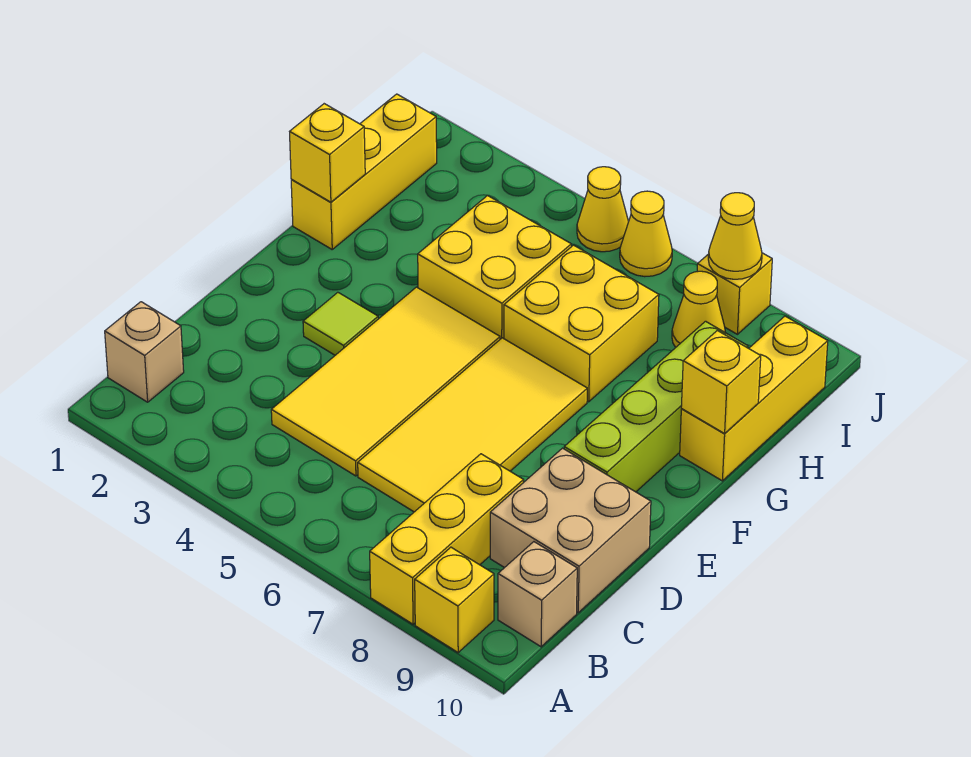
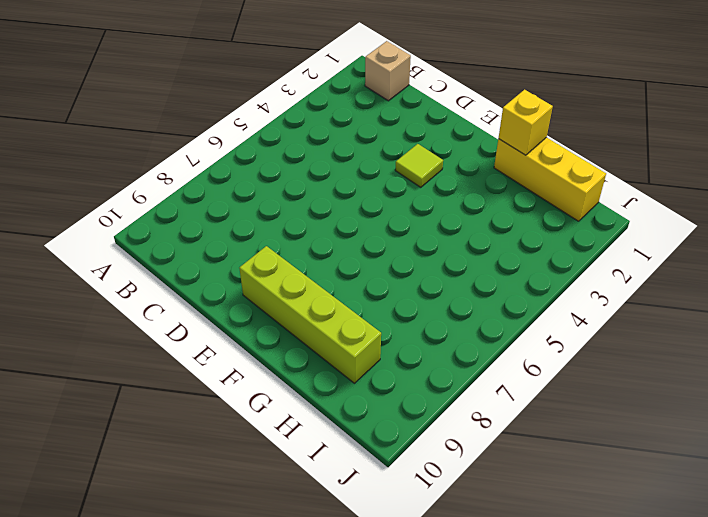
none -> yellow brick A8:C8 level 1
none -> yellow brick A9 level 1
none -> tan brick B10 level 1

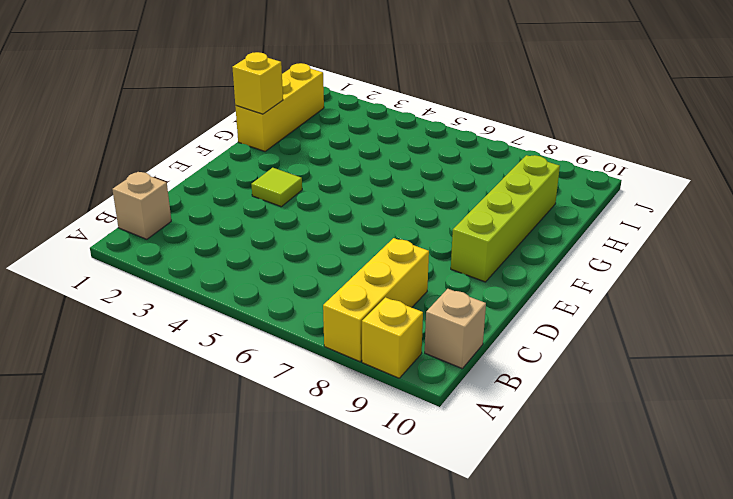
none -> yellow tile C4:F5 level 1
none -> yellow tile C6:F7 level 1
none -> tan brick C9:D10 level 1

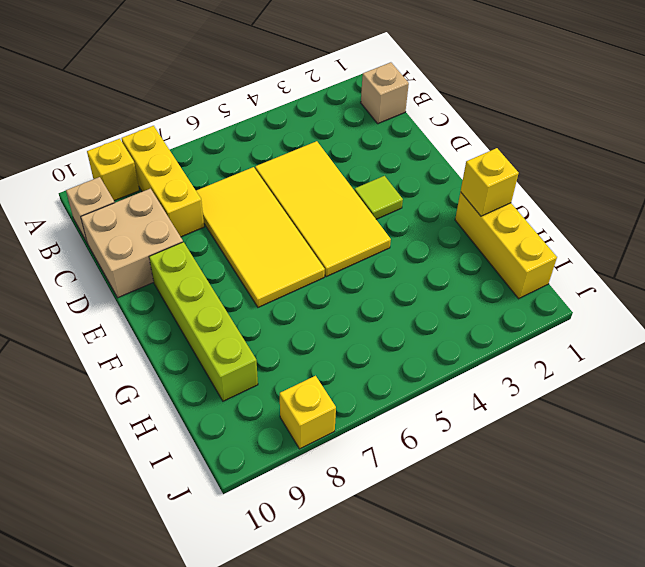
none -> yellow brick G4:H5 level 1
none -> yellow brick G6:H7 level 1
none -> yellow brick G10:I10 level 1

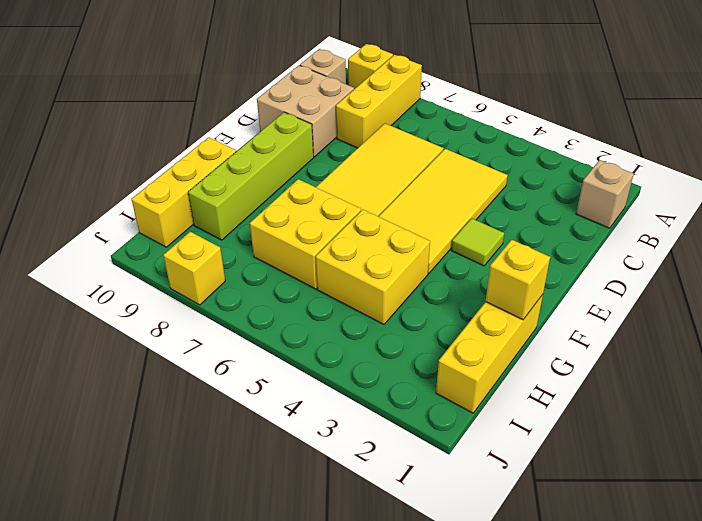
none -> yellow cone I8 level 1
none -> yellow cone J5 level 1
none -> yellow cone J6 level 1

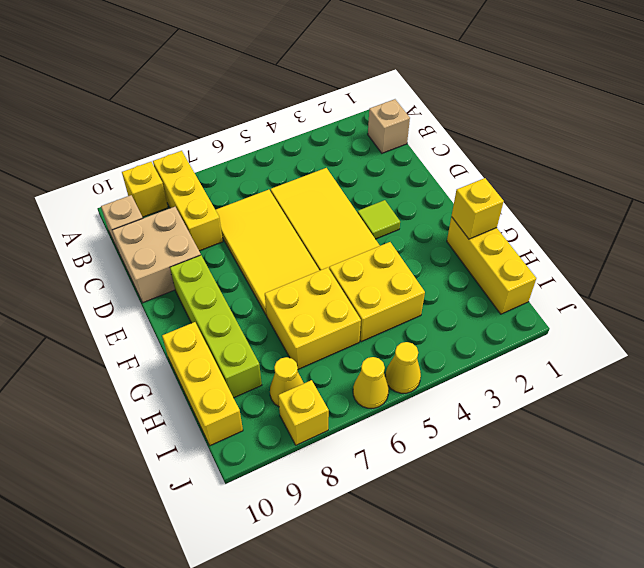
none -> yellow brick G10 level 2
none -> yellow cone J8 level 2

